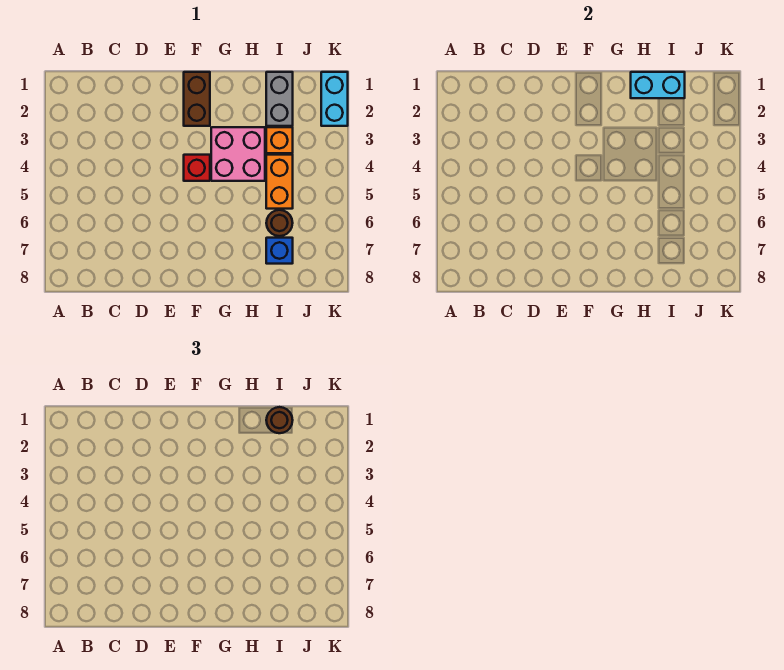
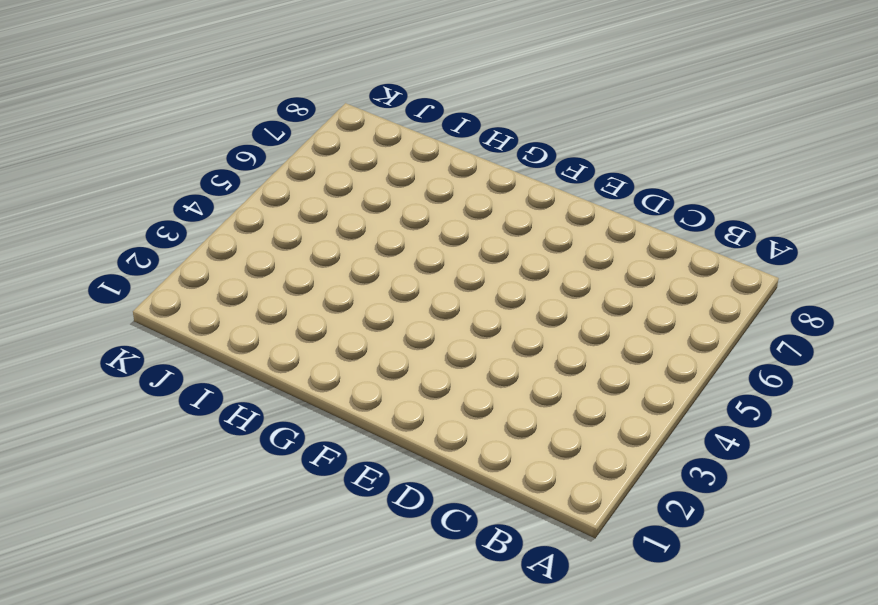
none -> brown brick F1:F2 level 1
none -> red brick F4 level 1

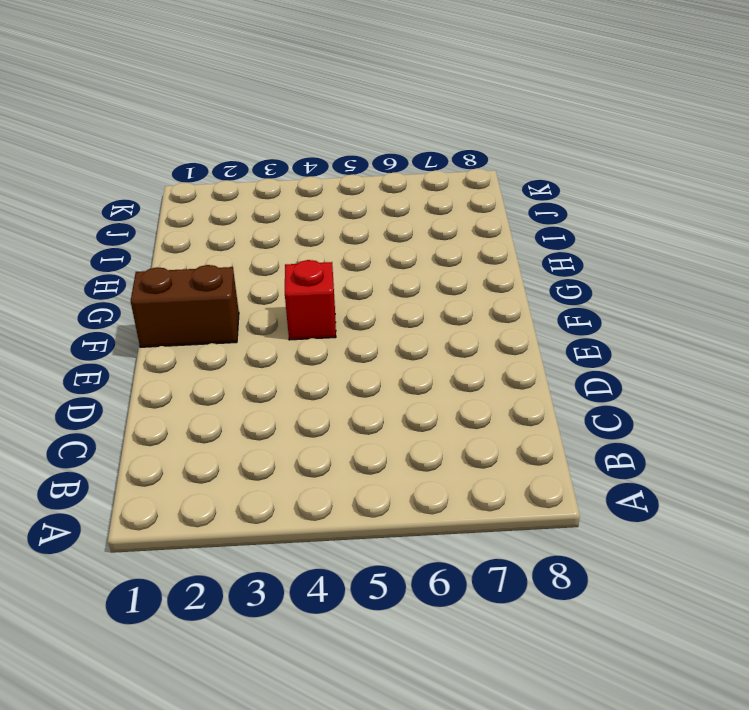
none -> pink brick G3:H4 level 1
none -> grey brick I1:I2 level 1

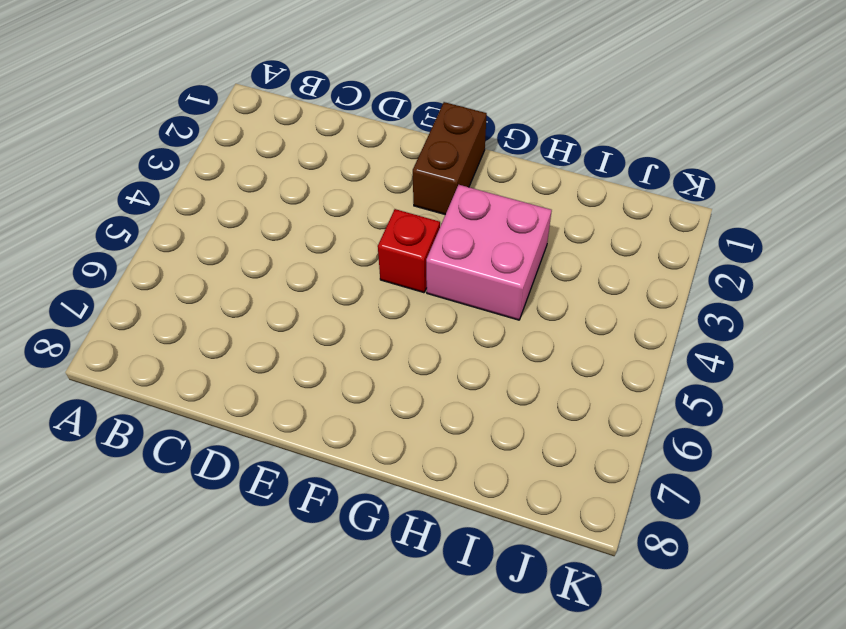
none -> grey brick I1:I2 level 1
none -> orange brick I3 level 1

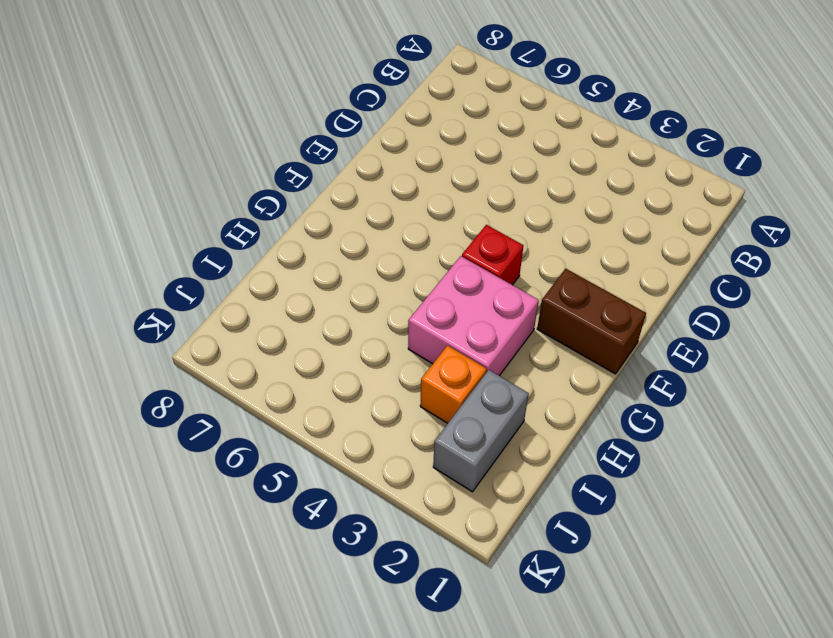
grey brick I2:J2 level 1 -> grey brick I1:I2 level 1
none -> orange brick I4:I5 level 1
none -> brown round brick I6 level 1

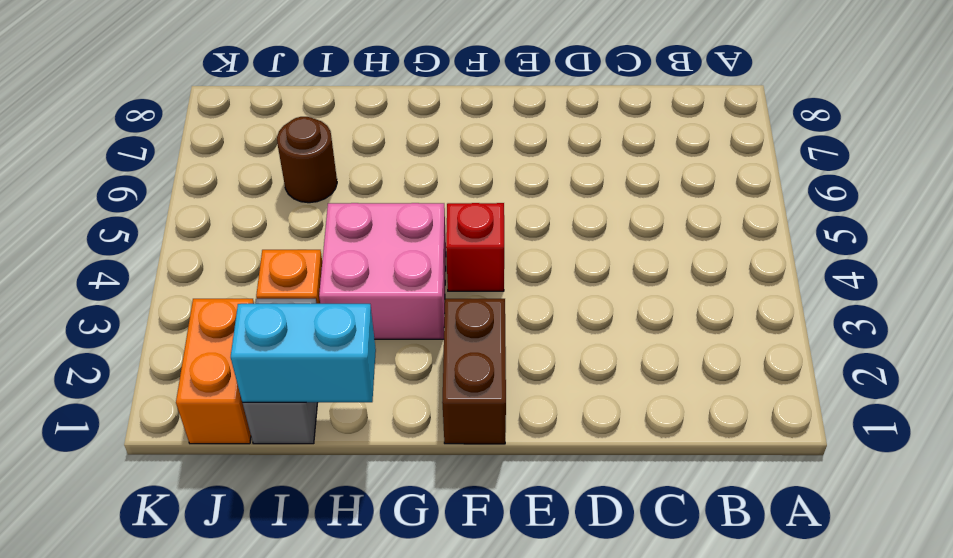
orange brick J1:J2 level 1 -> orange brick I4:I5 level 1
none -> blue brick I7 level 1
none -> cyan brick K1:K2 level 1

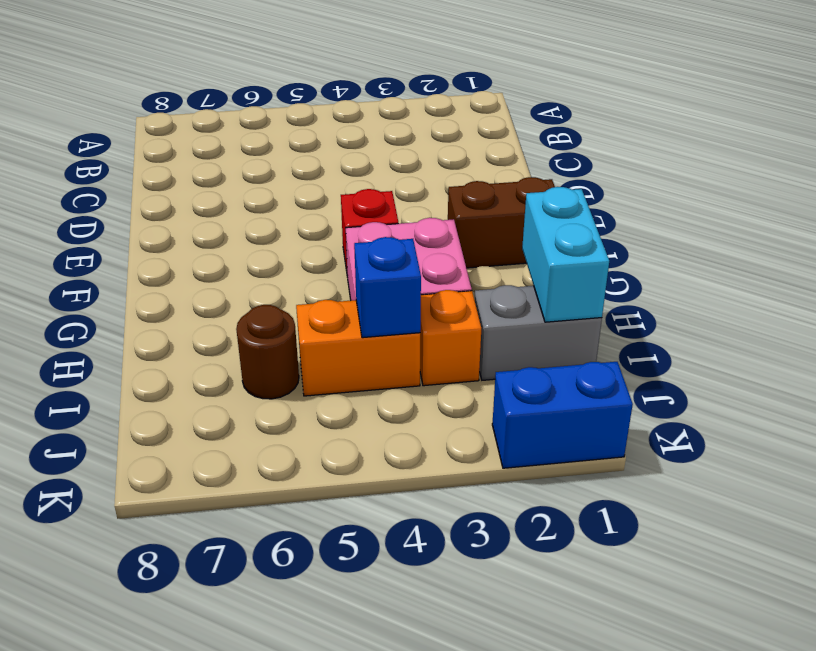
blue brick I4 level 2 -> blue brick I7 level 1
blue brick K1:K2 level 1 -> cyan brick K1:K2 level 1
none -> brown round brick I1 level 3

